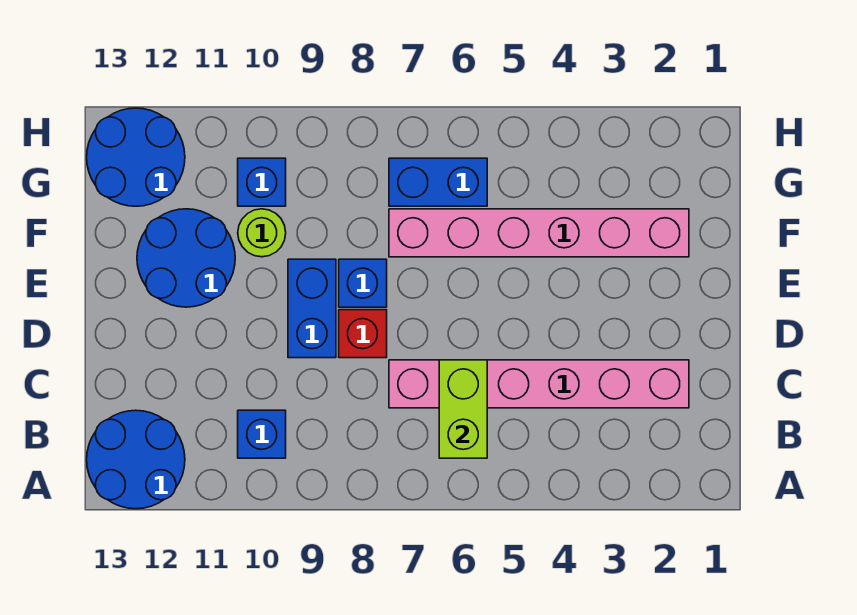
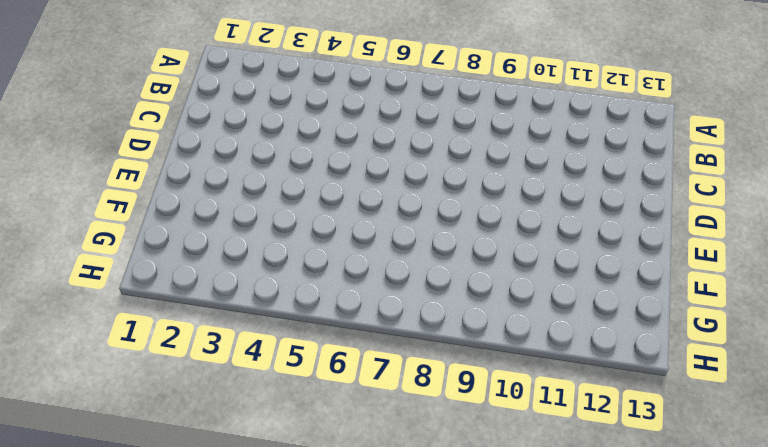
none -> blue round brick A12:B13 level 1
none -> blue brick B10 level 1
none -> pink brick C2:C7 level 1

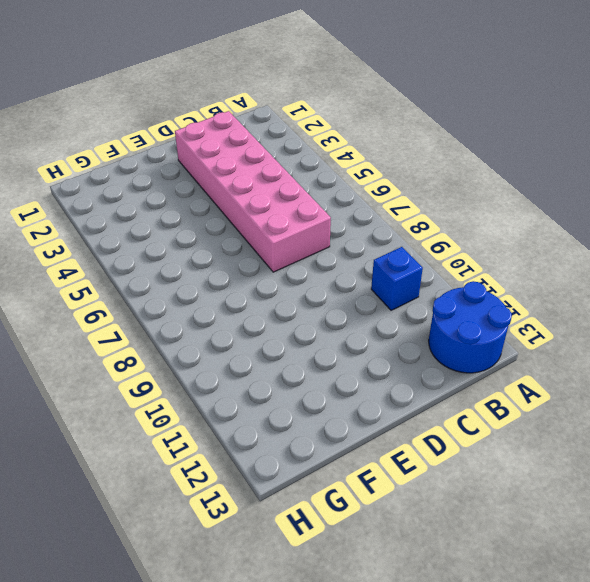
pink brick C2:D7 level 1 -> pink brick C2:C7 level 1
none -> red brick D8 level 1
none -> blue brick D9:E9 level 1
none -> blue brick E8 level 1

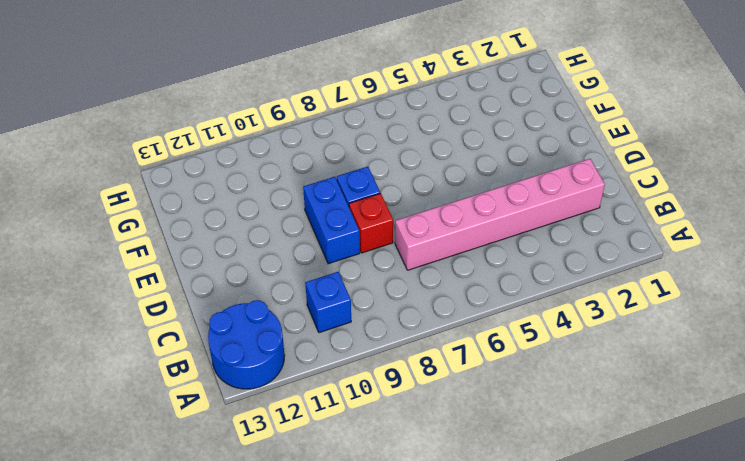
none -> blue round brick E11:F12 level 1
none -> pink brick F2:F7 level 1
none -> lime round brick F10 level 1

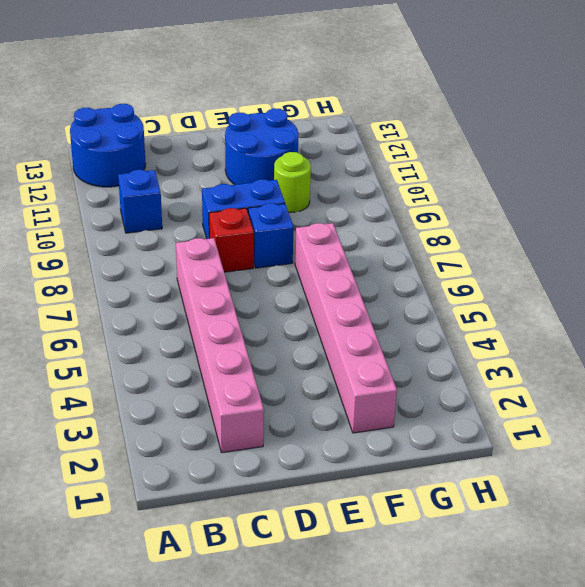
none -> blue brick G6:G7 level 1
none -> blue brick G10 level 1
none -> blue round brick G12:H13 level 1

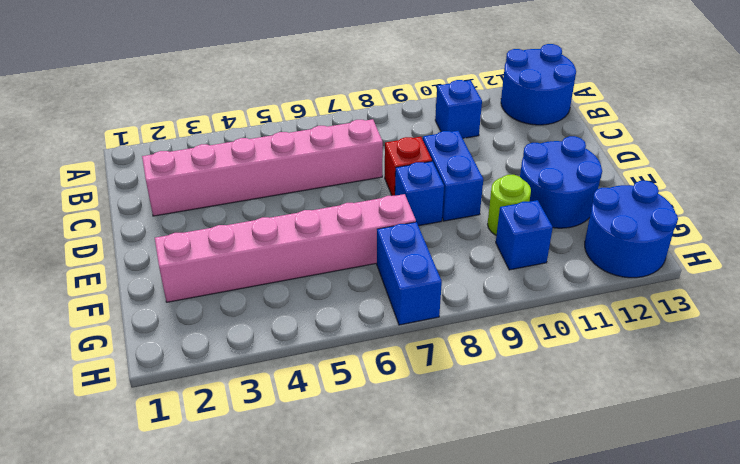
blue brick G7:H7 level 1 -> blue brick G6:G7 level 1
none -> lime brick B6:C6 level 2

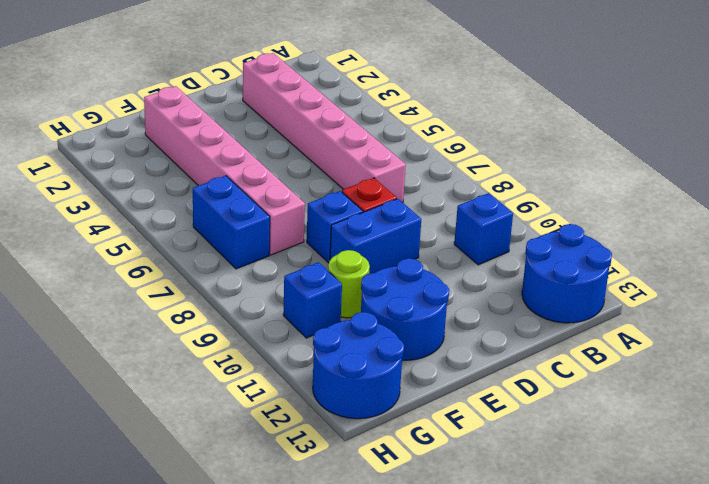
none -> lime brick B6:C6 level 2

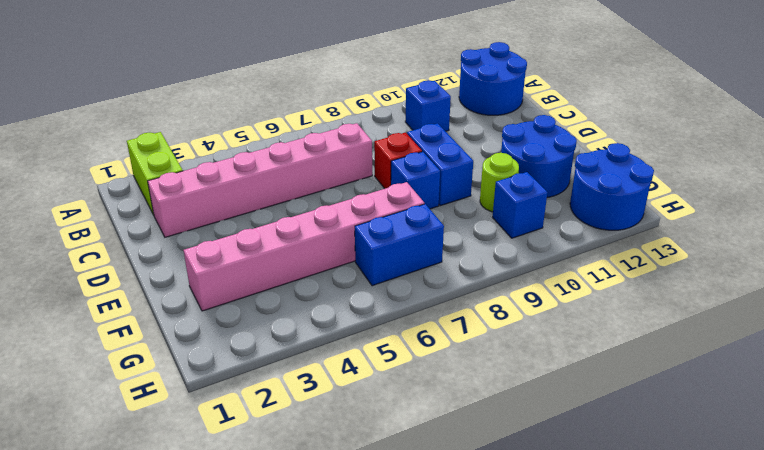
lime brick A2:B2 level 1 -> lime brick B6:C6 level 2

